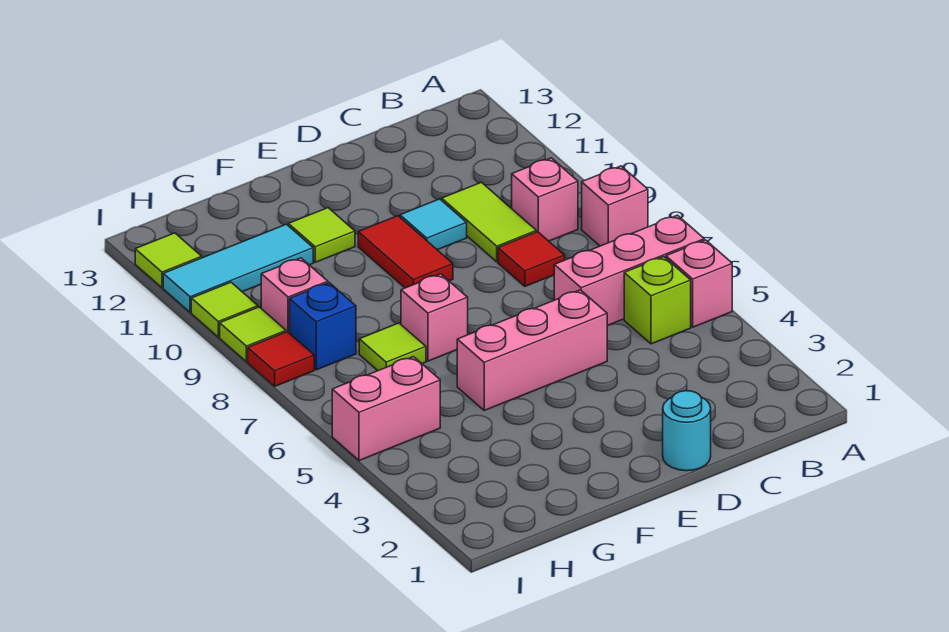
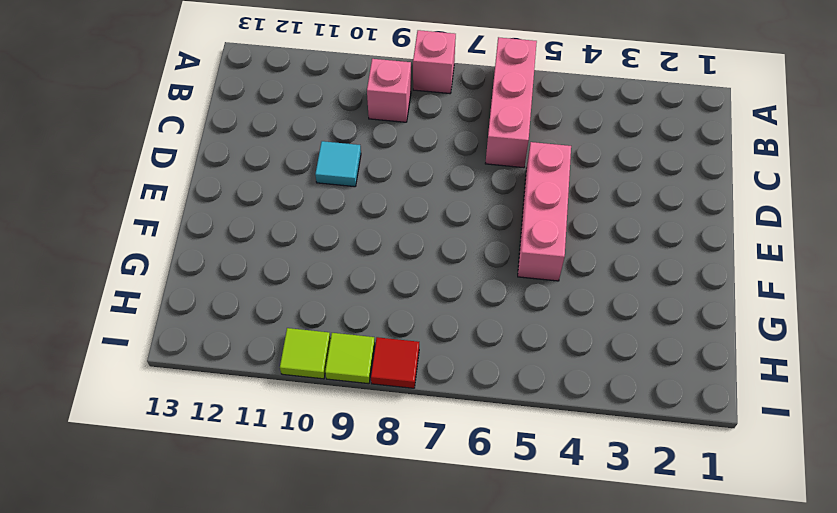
none -> pink brick A5 level 1
none -> lime brick B5 level 1
none -> red tile C8 level 1

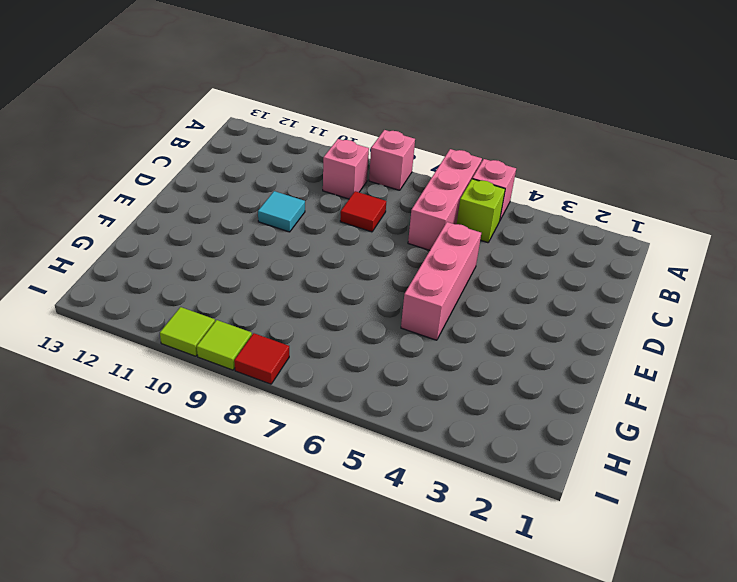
none -> lime tile C9:C10 level 1
none -> cyan round brick D1 level 1
none -> red tile E9:E10 level 1

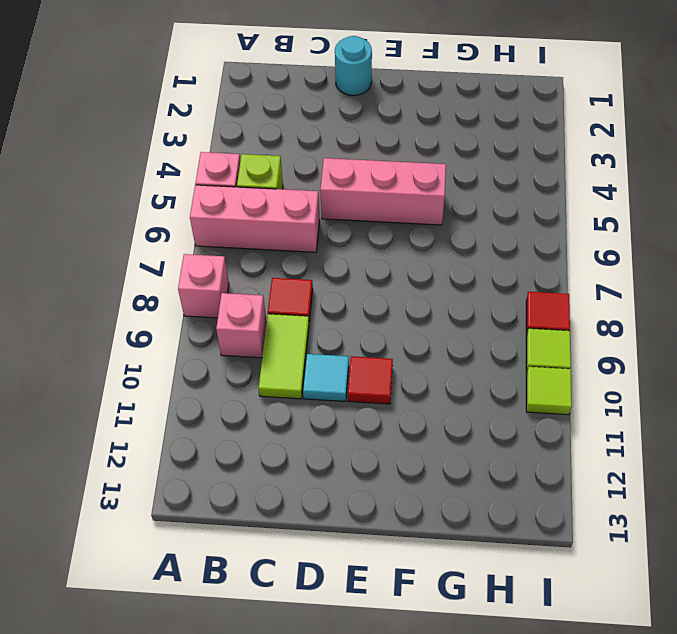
red tile E10 level 1 -> red tile E9:E10 level 1
none -> pink brick F7 level 1
none -> lime tile F11 level 1
none -> lime tile G7 level 1

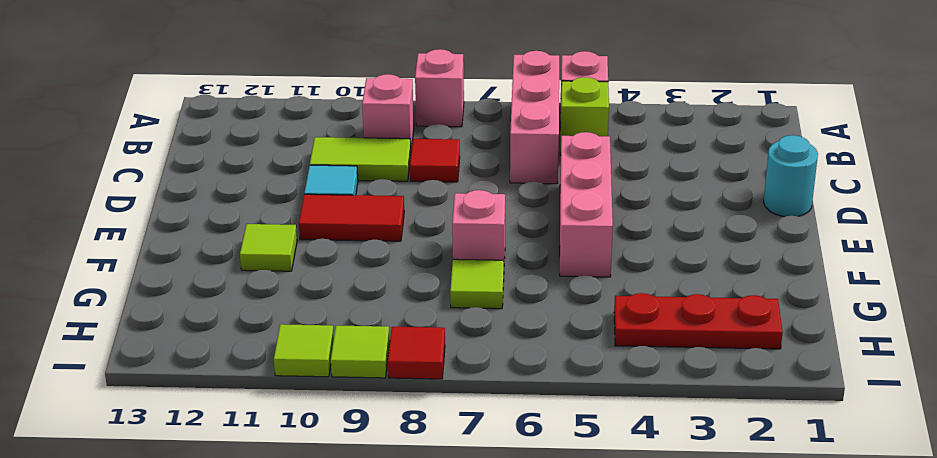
red plate H2:H4 level 1 -> none
none -> cyan tile G11:I11 level 1
none -> pink brick H5:I5 level 1
none -> blue brick H8 level 1

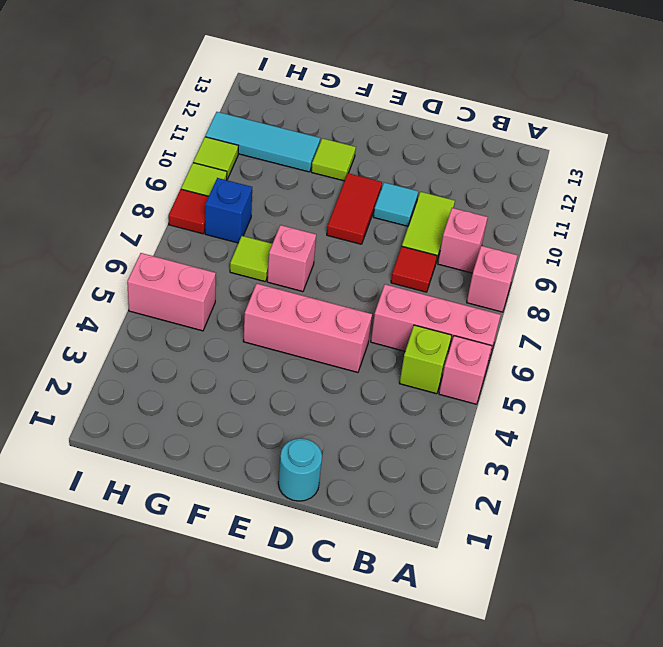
none -> pink brick H9 level 1
none -> lime tile I12 level 1

